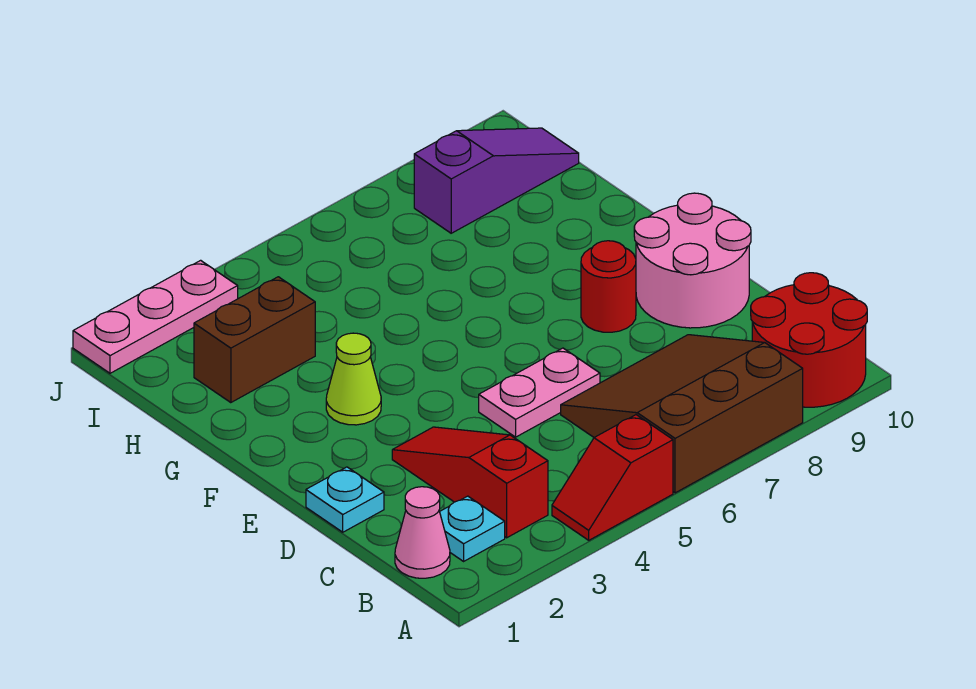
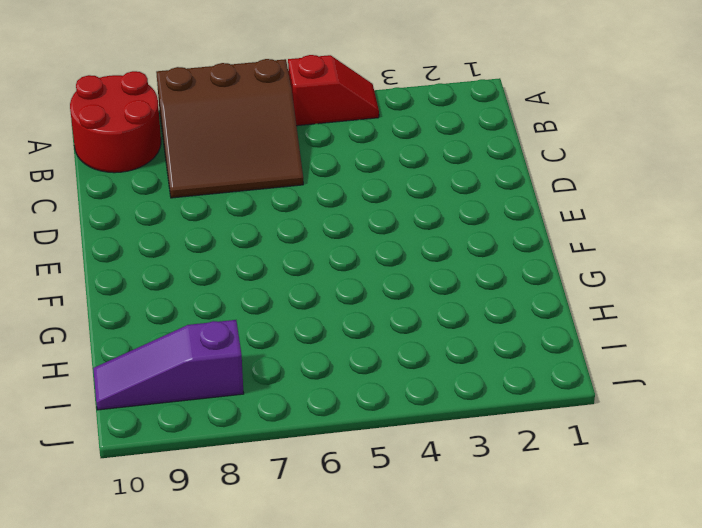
none -> pink cone B1 level 1
none -> cyan plate B2 level 1
none -> red slope B3:D3 level 1 top B

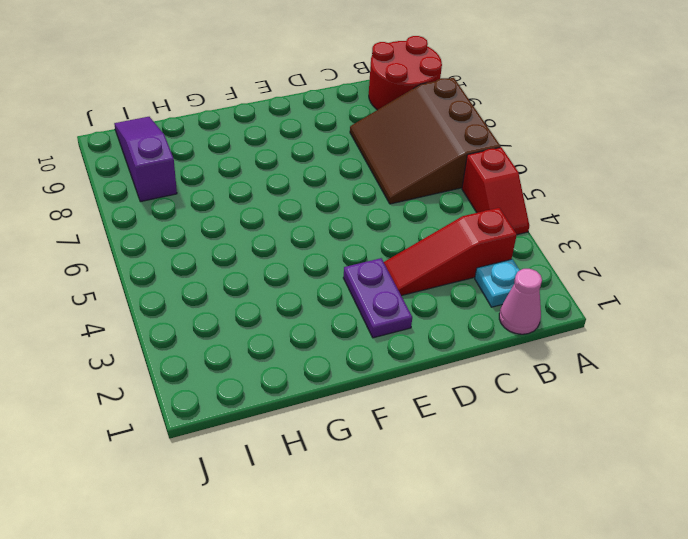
purple plate E2:E3 level 1 -> none
none -> cyan plate D1 level 1
none -> pink plate D5:D6 level 1
none -> pink round brick D9:E10 level 1

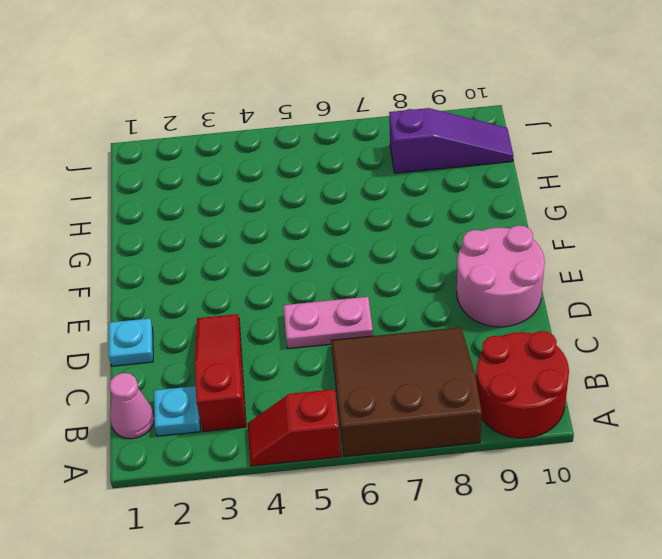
none -> red round brick E8 level 1
none -> lime cone F3 level 1
none -> brown brick H2:H3 level 1

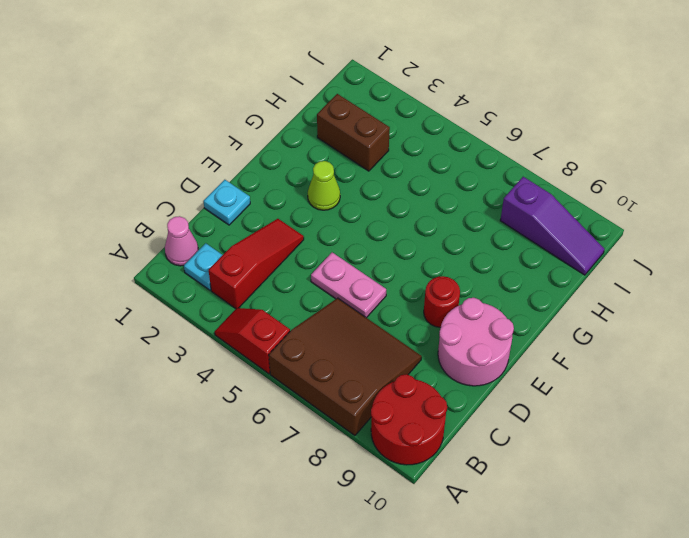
none -> pink plate J1:J3 level 1

